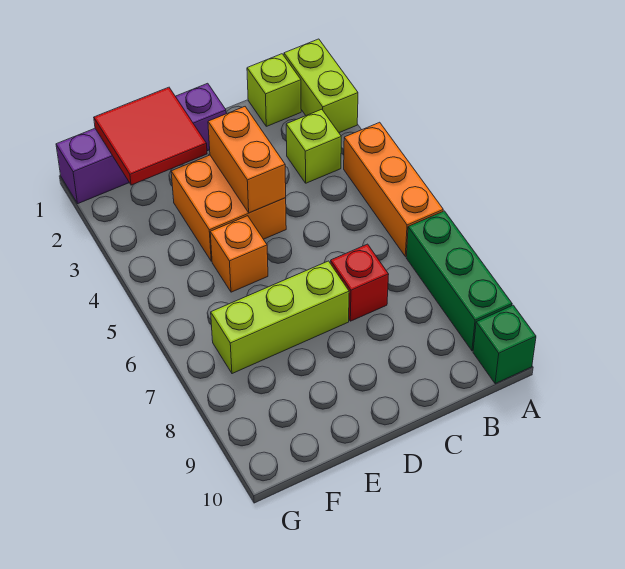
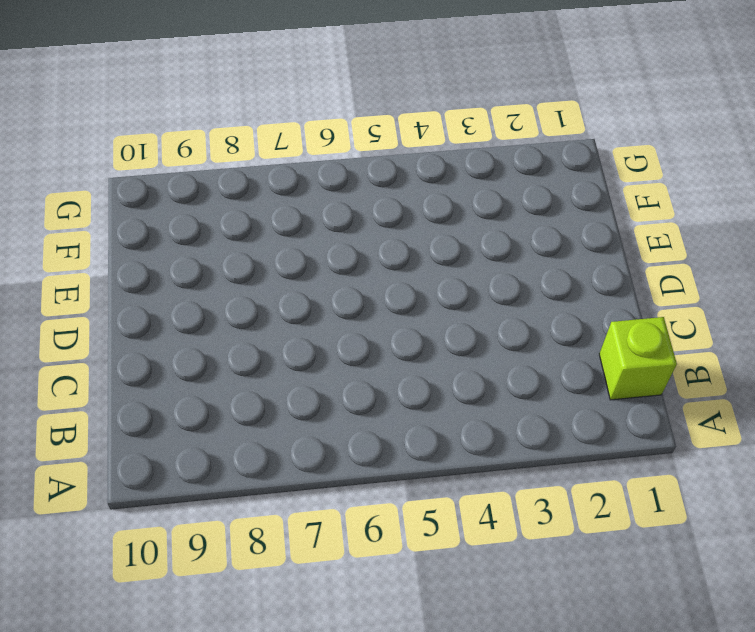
none -> lime brick A1:A2 level 1
none -> orange brick A4:A6 level 1
none -> green brick A7:A9 level 1

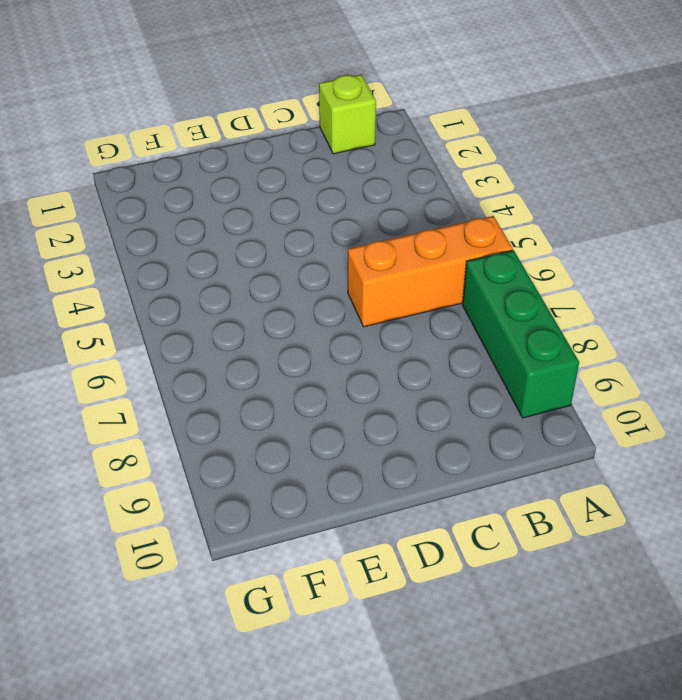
orange brick A6:C6 level 1 -> orange brick A4:A6 level 1
none -> lime brick A1:A2 level 1
none -> green brick A10 level 1
none -> lime brick B3 level 1

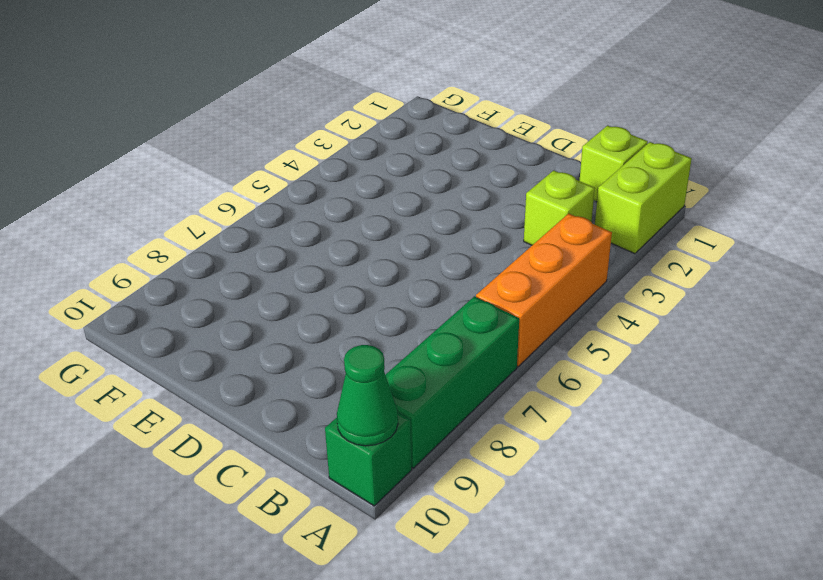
green cone A10 level 2 -> none
none -> red brick C7 level 1
none -> purple brick D1:G1 level 1
none -> orange brick D3:E4 level 1

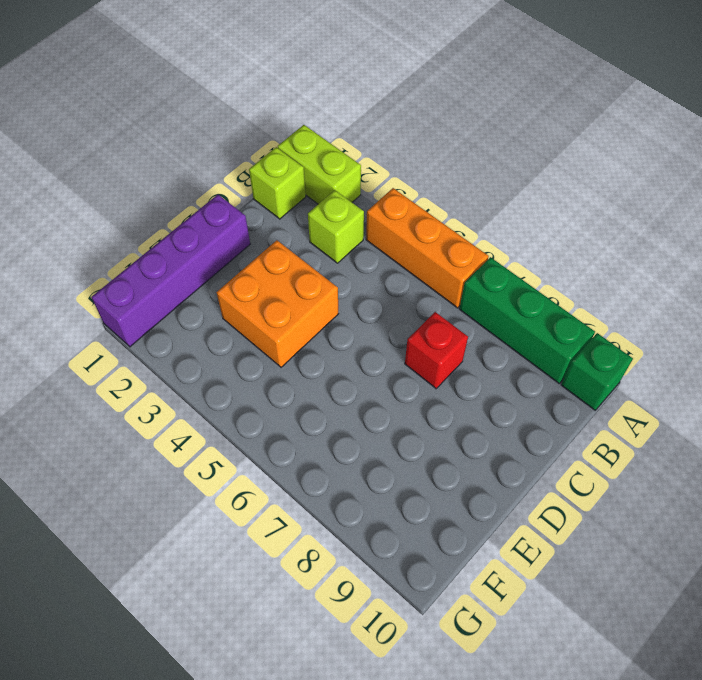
none -> lime brick D7:F7 level 1
none -> orange brick E5 level 1
none -> orange brick D3:D4 level 2

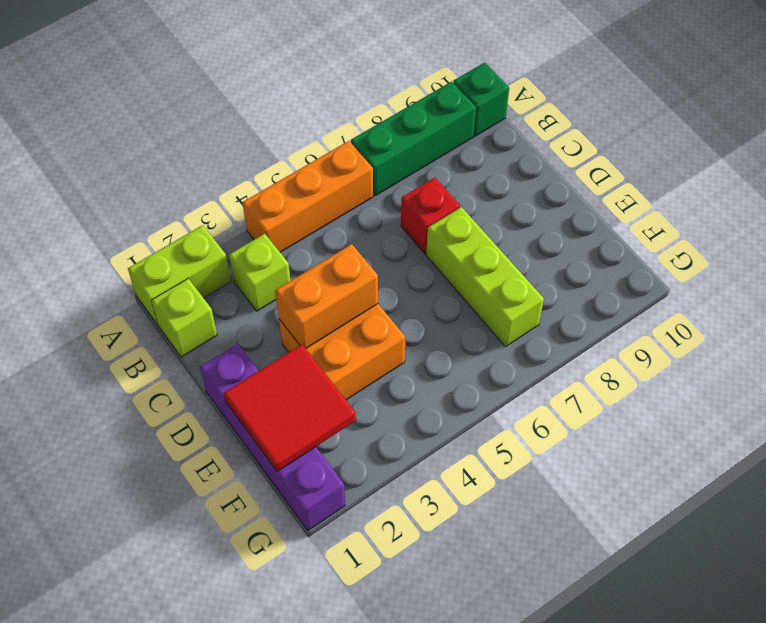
none -> orange brick E5 level 1

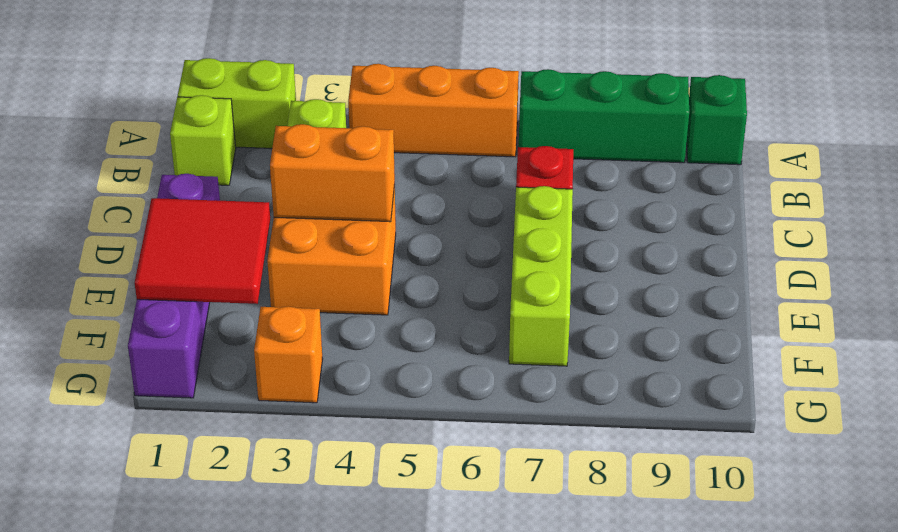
orange brick G3 level 1 -> orange brick E5 level 1

